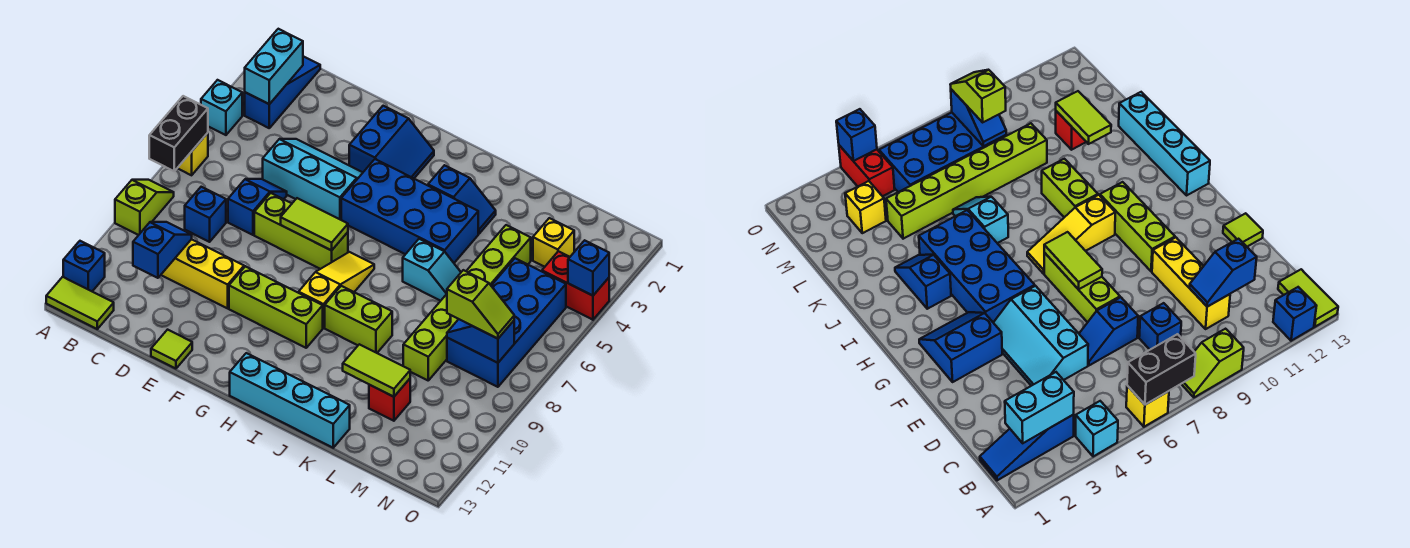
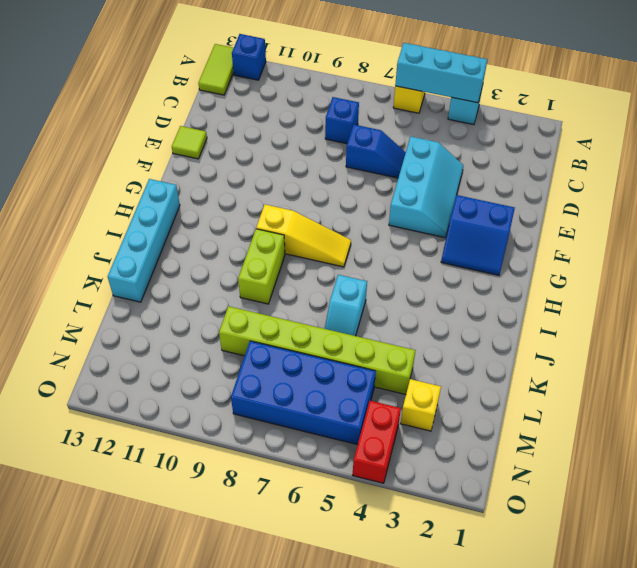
cyan brick A4:A6 level 2 -> black brick A6:A7 level 2
none -> lime slope A8:A9 level 1 top 9
none -> blue slope B1:B3 level 1 top 3
none -> yellow brick C10:E10 level 1
none -> lime brick E7:G7 level 1

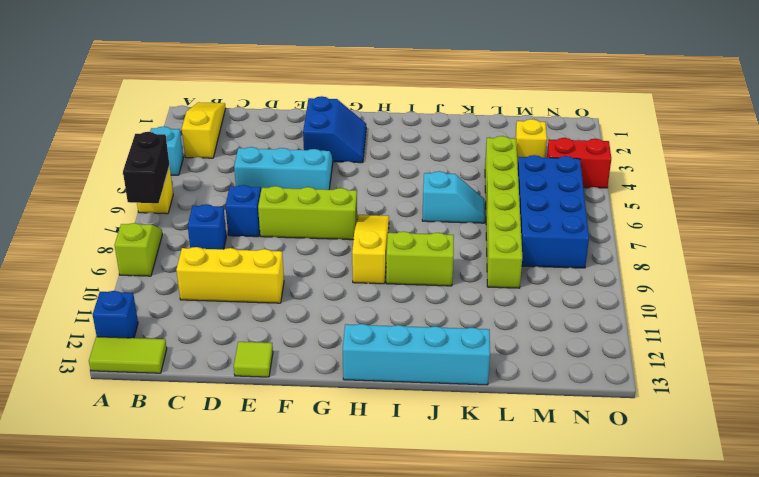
yellow slope B1:B3 level 1 top 3 -> blue slope B1:B3 level 1 top 3
none -> lime brick F10:H10 level 1
none -> blue brick G4:J5 level 1
none -> blue slope I3:J3 level 1 top I
none -> red brick L11 level 1

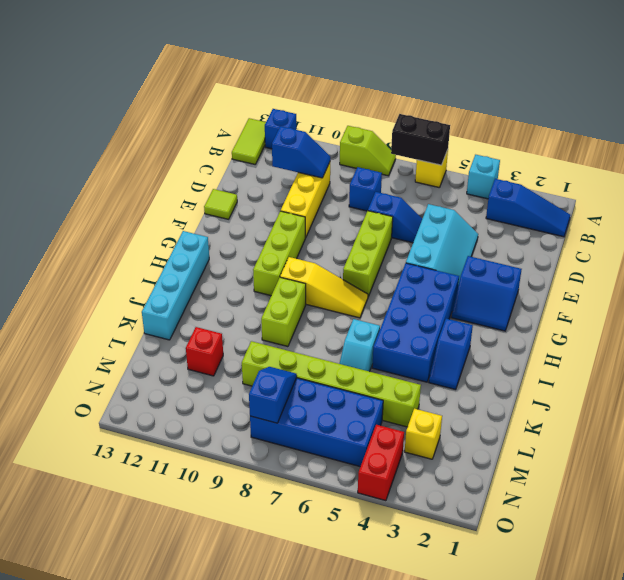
none -> cyan brick B2:B3 level 2
none -> lime tile F7:G7 level 2
none -> lime tile K11:L11 level 2
none -> blue brick O4 level 2

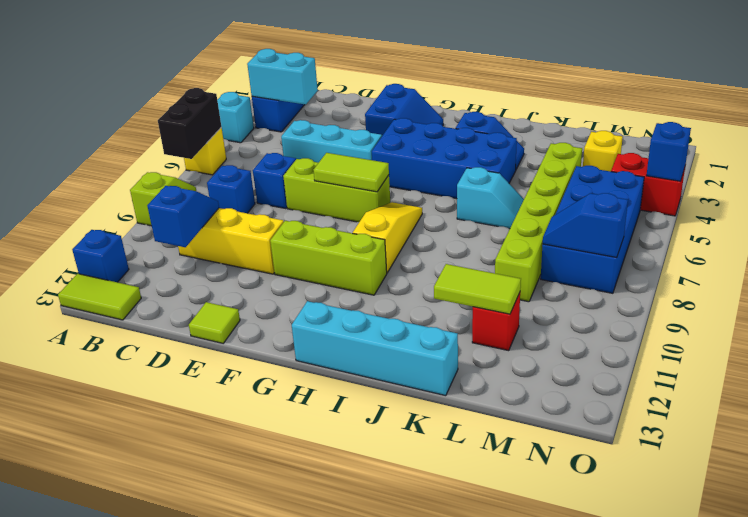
cyan brick B3:C3 level 2 -> cyan brick B2:B3 level 2
none -> lime brick I9:J9 level 1
none -> lime slope M8:N8 level 3 top M

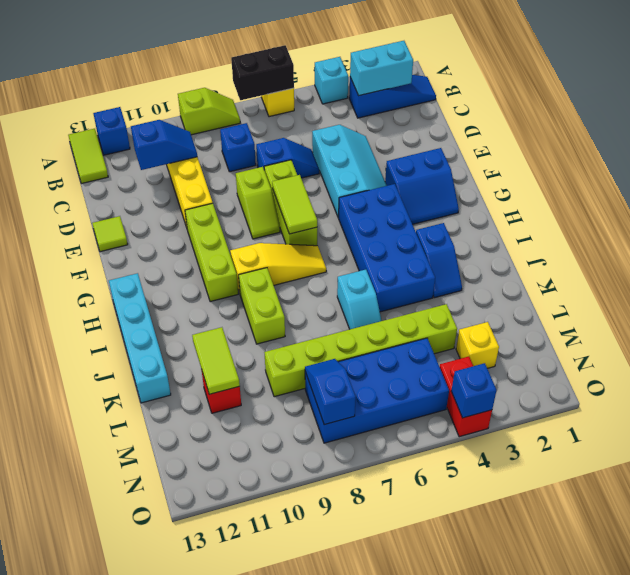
lime slope E8:F8 level 1 top E -> lime slope M8:N8 level 3 top M

